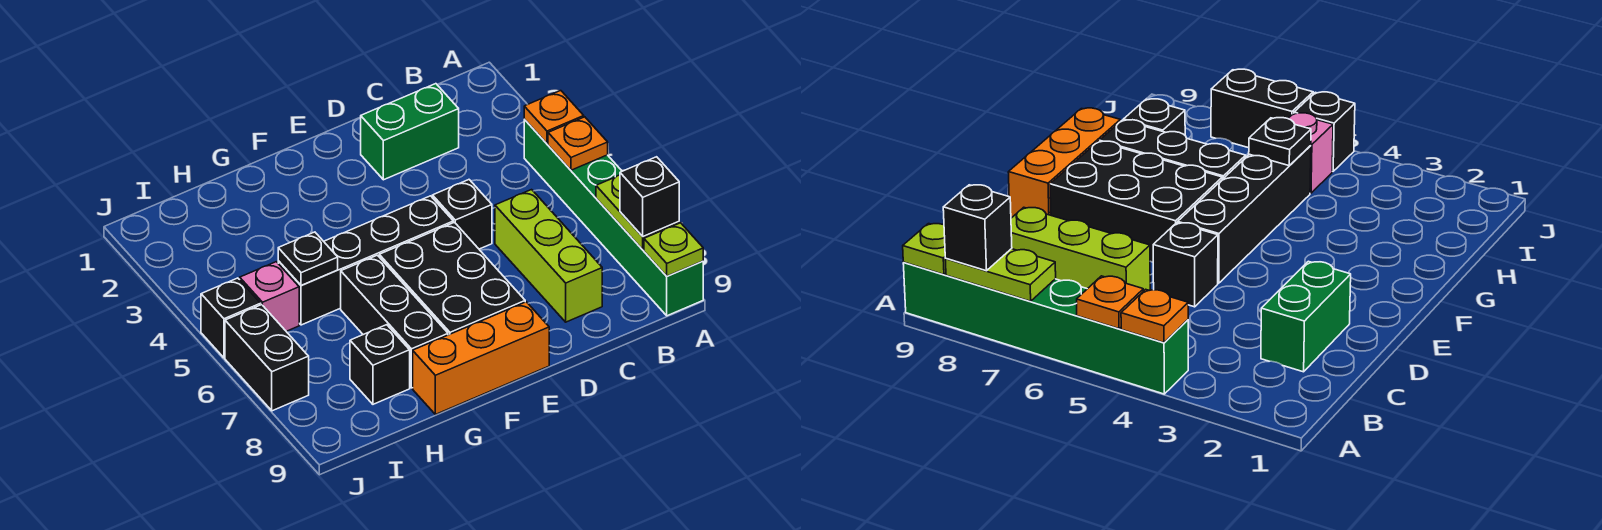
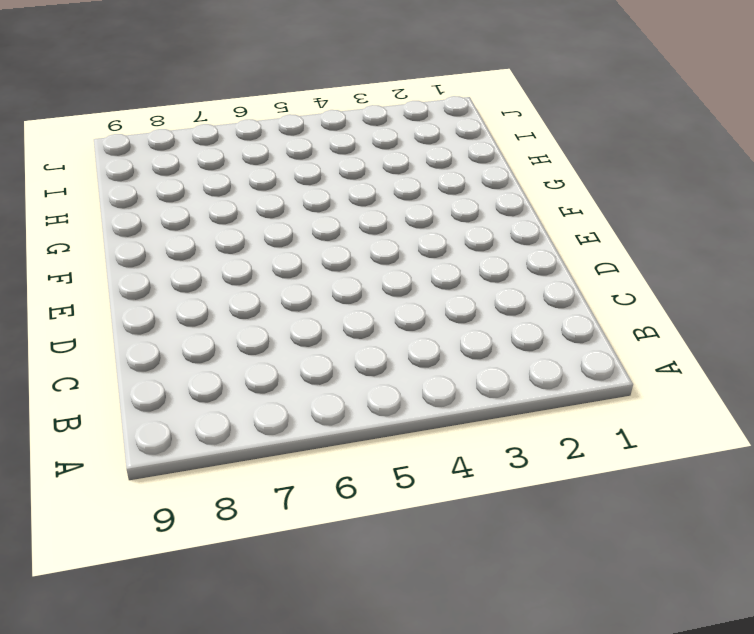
none -> green brick A4:A9 level 1
none -> green brick C2:D2 level 1
none -> lime brick C6:C8 level 1

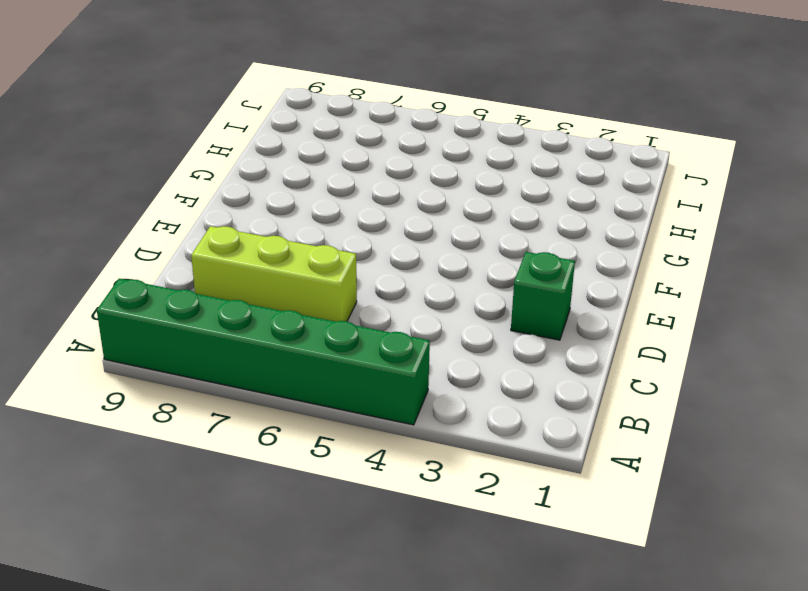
green brick D2 level 1 -> green brick C2:D2 level 1
none -> black brick D5 level 1
none -> black brick E5:H5 level 1
none -> black brick E6:F8 level 1

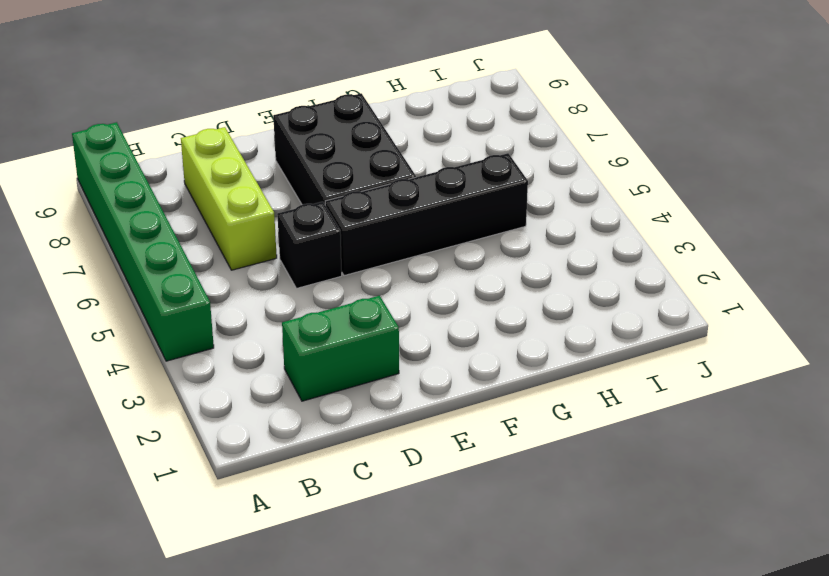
none -> orange brick E9:G9 level 1
none -> black brick G6:G8 level 1
none -> black brick H8 level 1

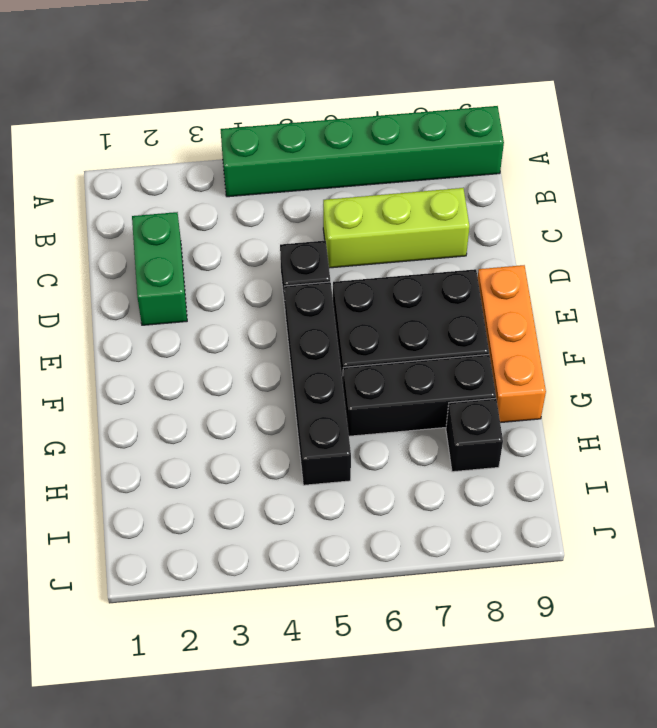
none -> pink brick I5 level 1
none -> black brick J5 level 1
none -> black brick J6:J7 level 1

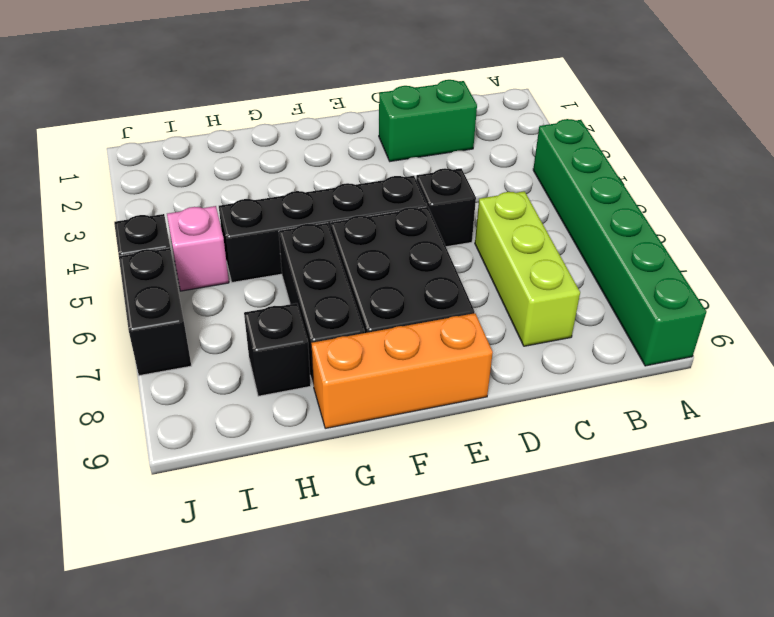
none -> orange plate A4 level 2
none -> orange plate A5 level 2
none -> lime plate A7:A8 level 2

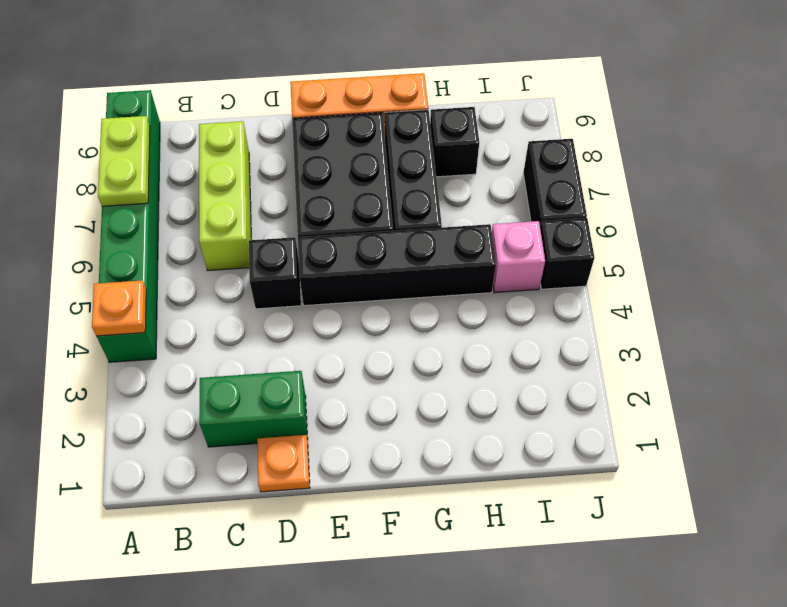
orange plate D1 level 1 -> orange plate A5 level 2
none -> lime plate A9 level 2
none -> black plate H5 level 2
none -> black brick A8 level 3

